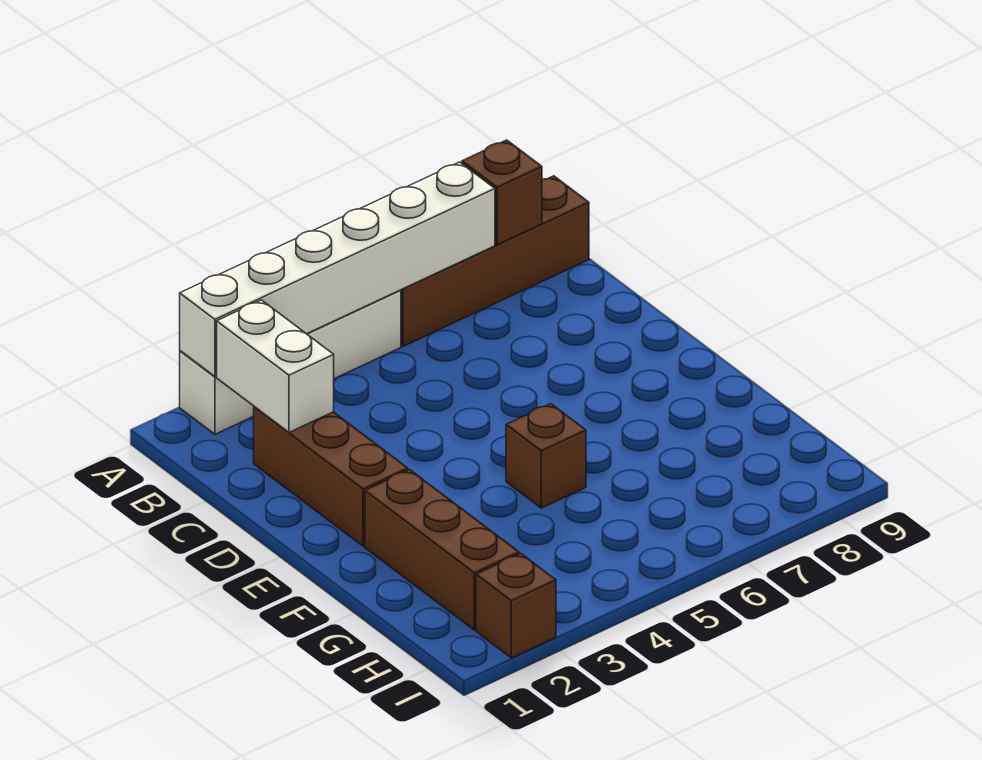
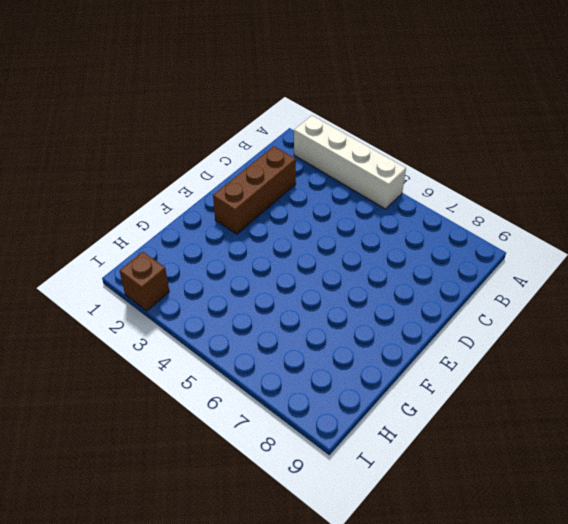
none -> brown brick A6:A9 level 1
none -> brown brick F2:H2 level 1

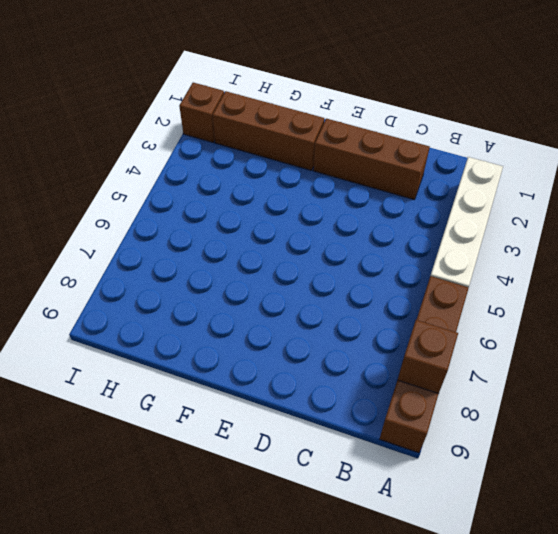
none -> brown brick F5 level 1
none -> white brick A2:A7 level 2

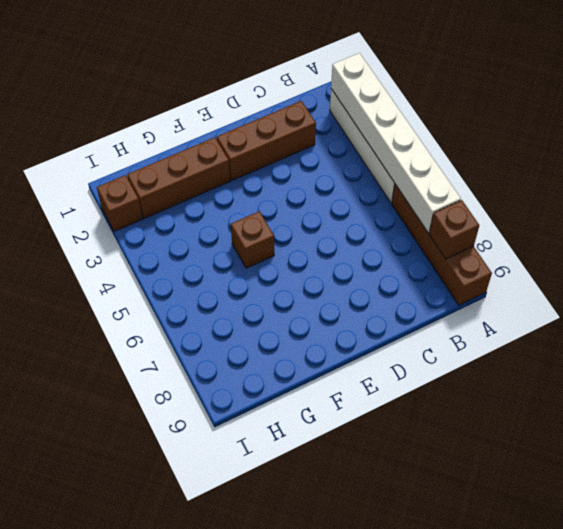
none -> white brick B2:C2 level 2

